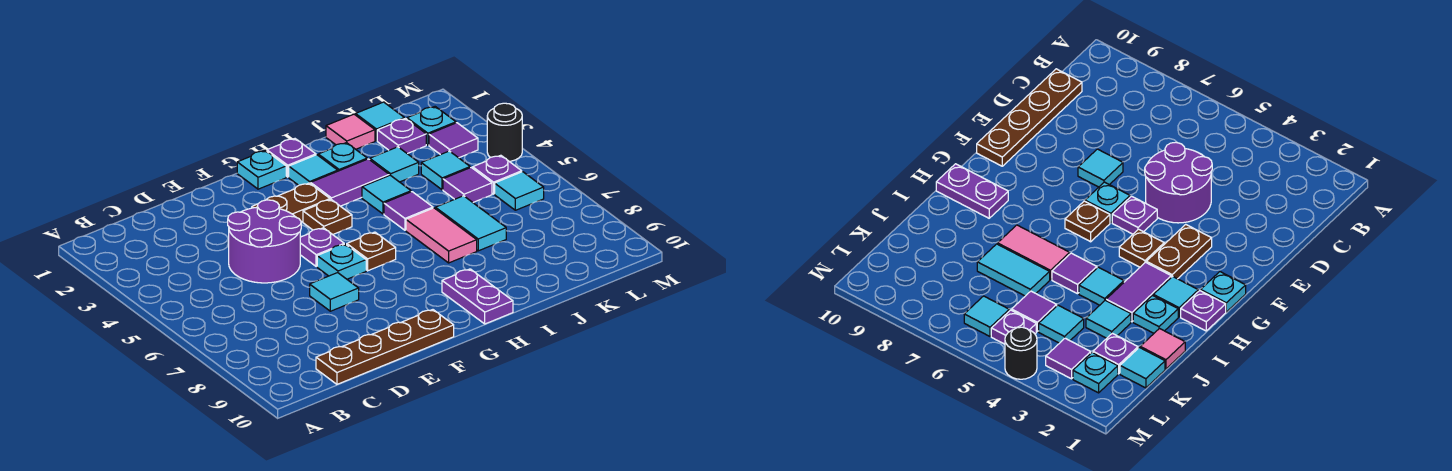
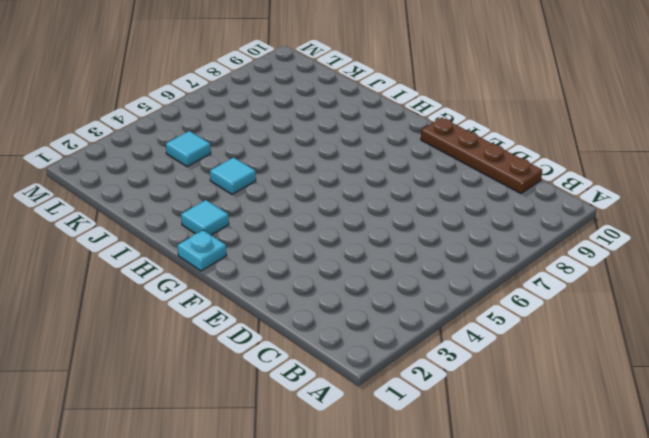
none -> purple round brick D4:E5 level 1
none -> cyan tile E7 level 1
none -> brown plate F3:G3 level 1

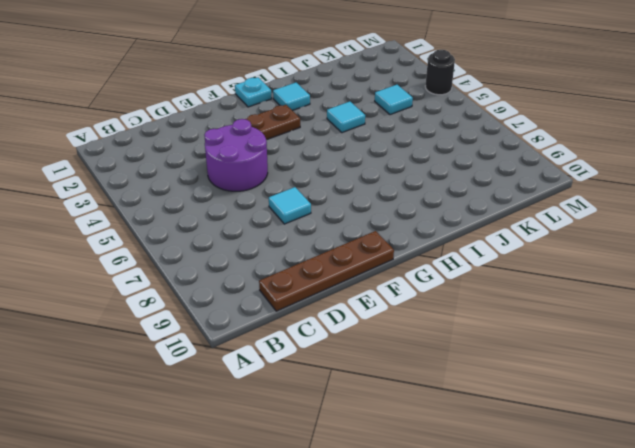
none -> purple plate F5 level 1
none -> cyan plate F6 level 1
none -> brown plate G4 level 1

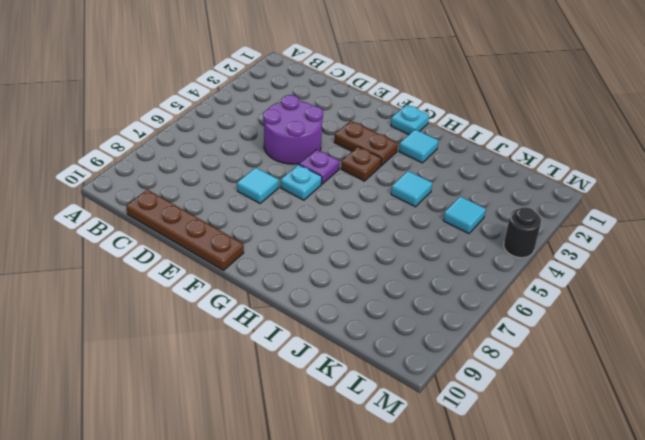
none -> brown plate G6 level 1
none -> purple plate H1 level 1
none -> purple tile H3:I3 level 1

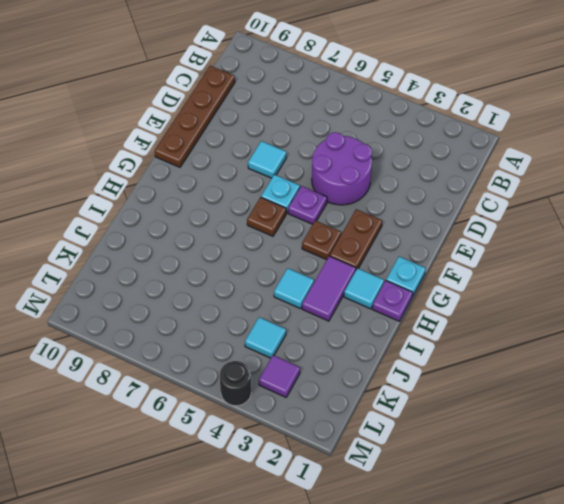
none -> purple plate H9:H10 level 1
none -> cyan plate I2 level 1
none -> purple tile I5 level 1

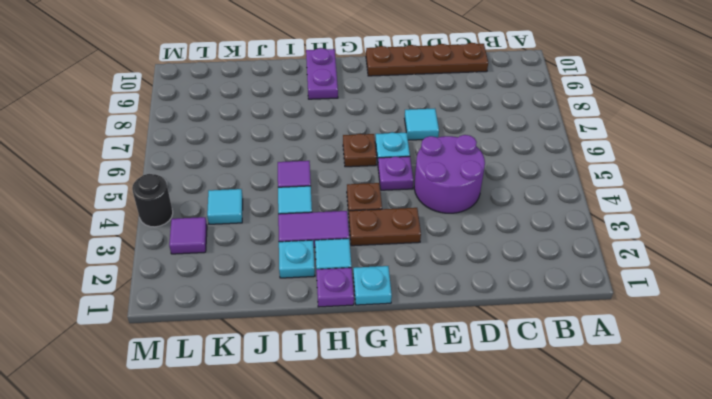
none -> pink tile I6:I7 level 1
none -> pink tile J1 level 1
none -> cyan tile J3 level 1

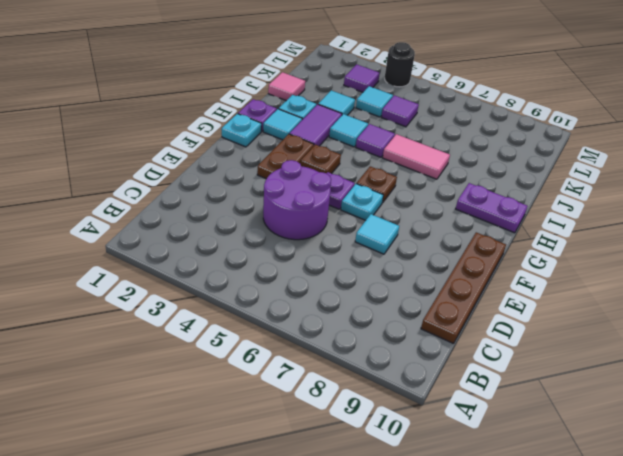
none -> cyan tile J6:J7 level 1
none -> cyan tile K1 level 1
none -> purple plate K2 level 1

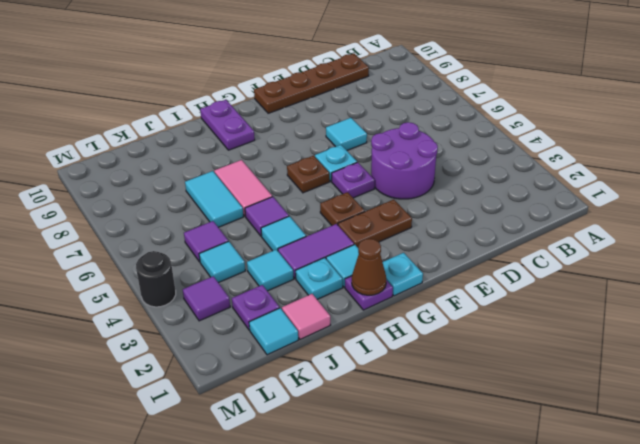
brown cone H1 level 2 -> none
none -> cyan plate L2 level 1
none -> purple plate L5 level 1
none -> cyan tile L6 level 1

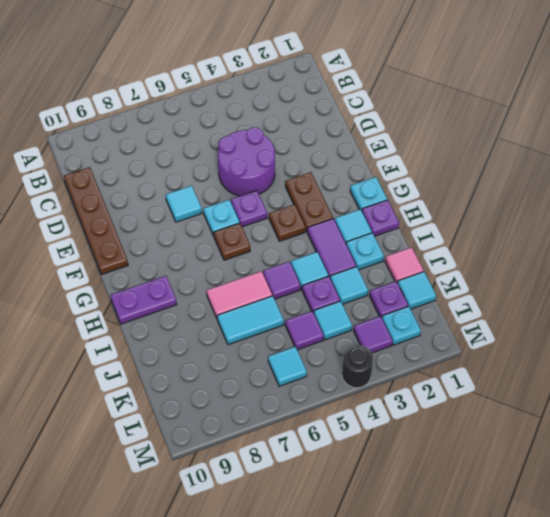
purple plate J4 level 1 -> purple plate L5 level 1

